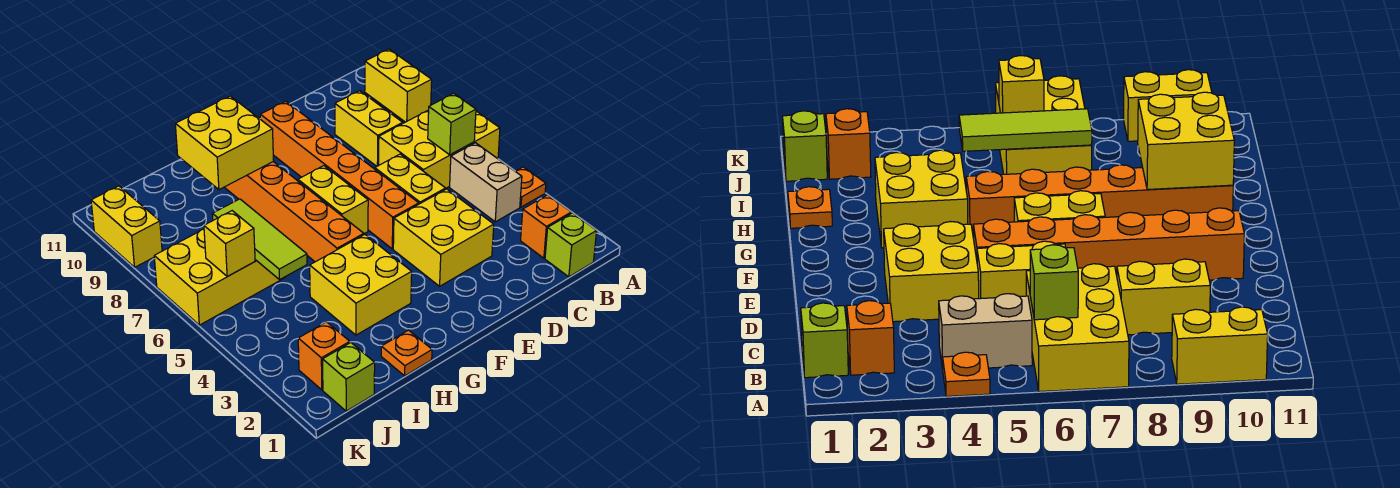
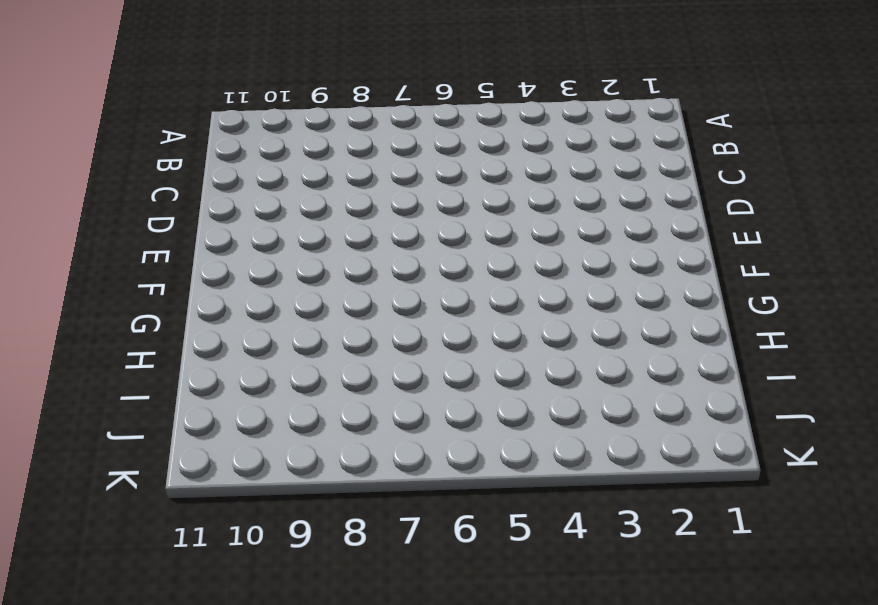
none -> orange plate A4 level 1
none -> yellow brick A6:C7 level 1
none -> yellow brick A9:A10 level 1

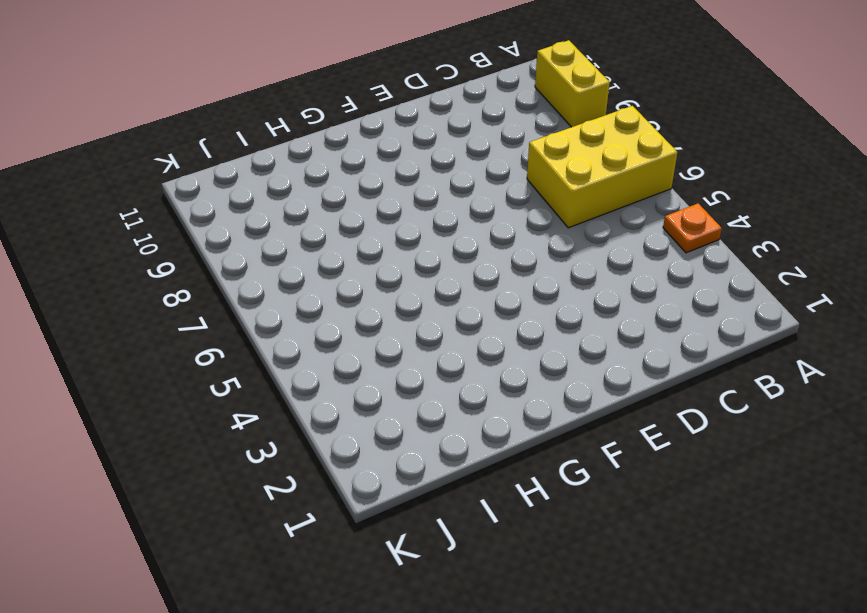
none -> lime brick B1 level 1
none -> orange brick B2 level 1
none -> tan brick B4:B5 level 1

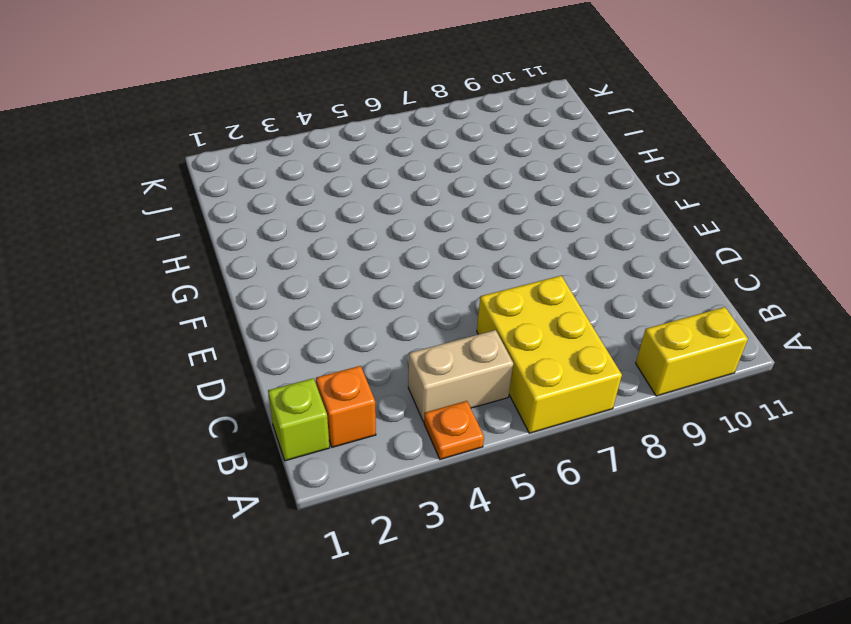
none -> yellow brick C8:C9 level 1
none -> yellow brick D3:E4 level 1
none -> yellow brick D5:D6 level 1

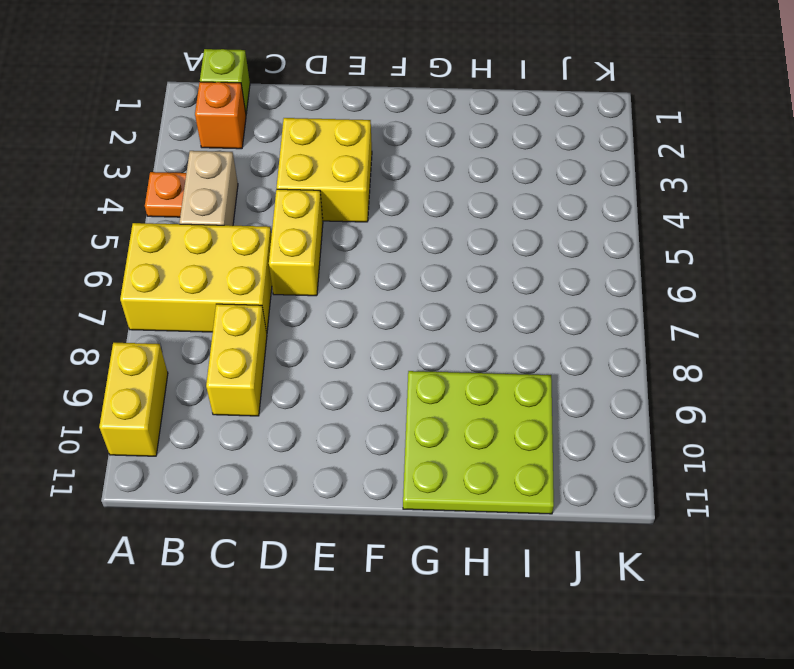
lime plate G9:I11 level 1 -> orange brick G5:G10 level 1
none -> orange brick E5:E10 level 1
none -> yellow brick F6:F7 level 1
none -> yellow brick G3:H4 level 1

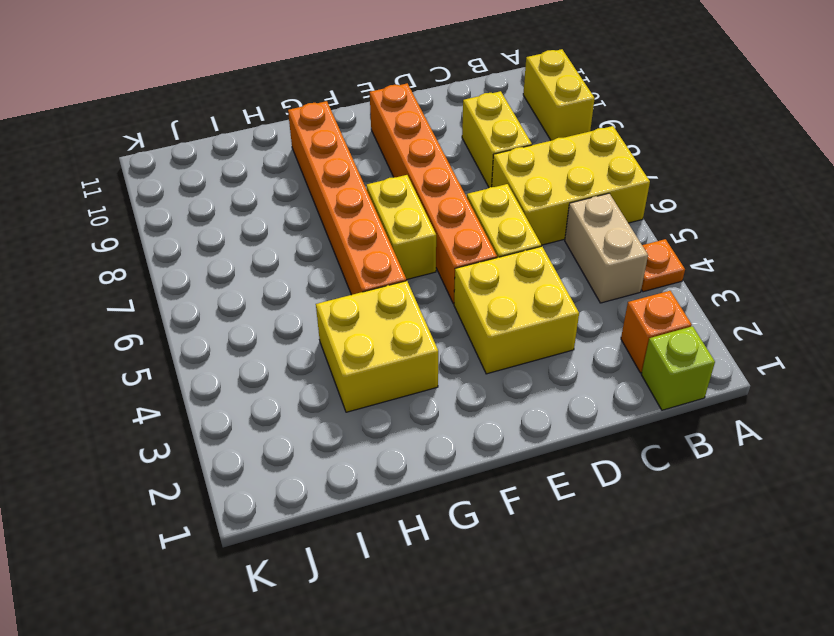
none -> orange plate H1 level 1
none -> yellow brick I6:K7 level 1
none -> lime brick J1 level 1

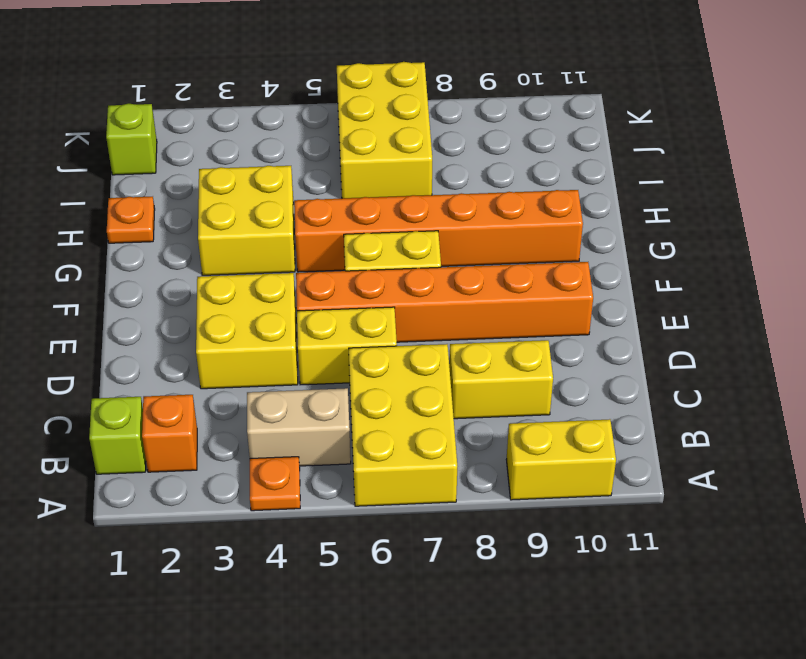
none -> orange brick J2 level 1
none -> yellow brick K9:K10 level 1
none -> lime brick B6 level 2

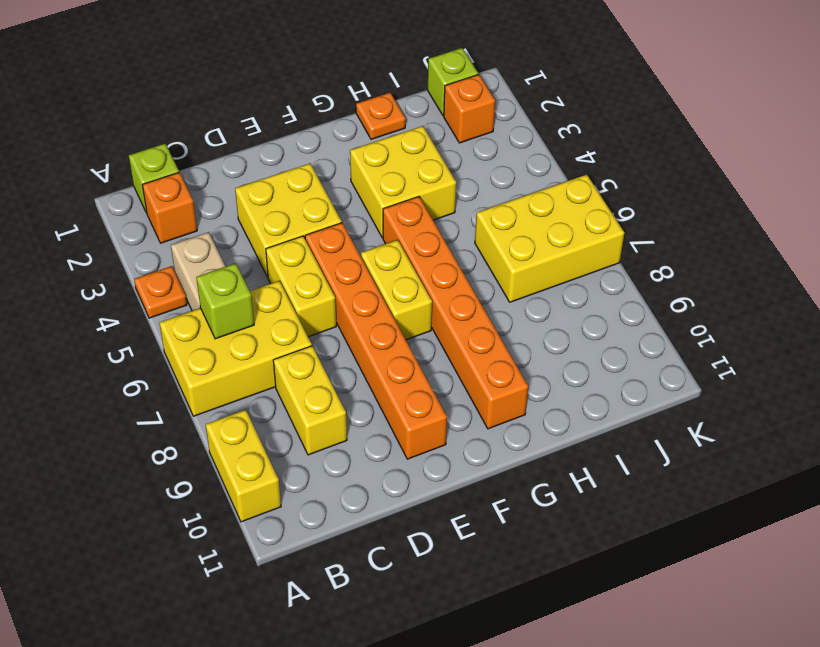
none -> yellow brick K9:K10 level 1
none -> yellow brick G9:H10 level 2
none -> lime tile I5:I7 level 2

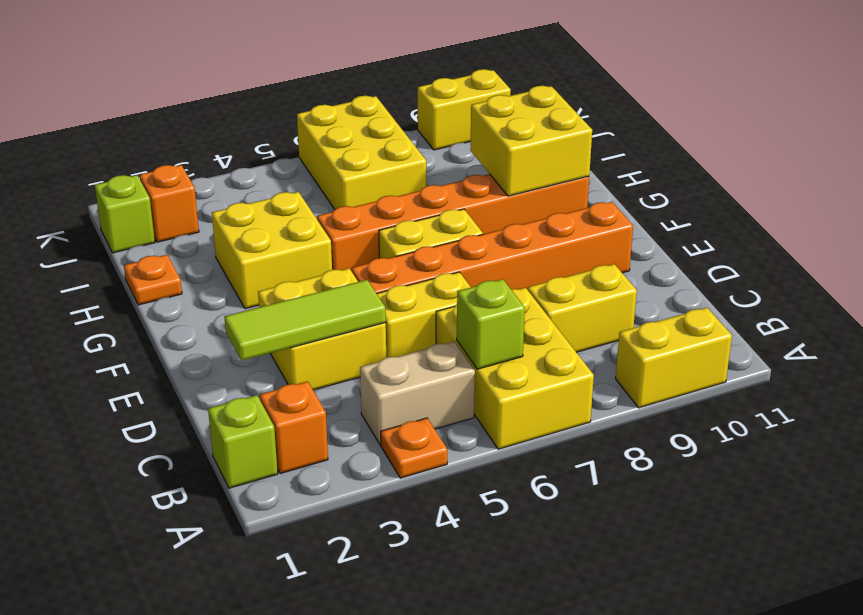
lime tile D2:D4 level 2 -> lime tile I5:I7 level 2
none -> yellow brick J6 level 2

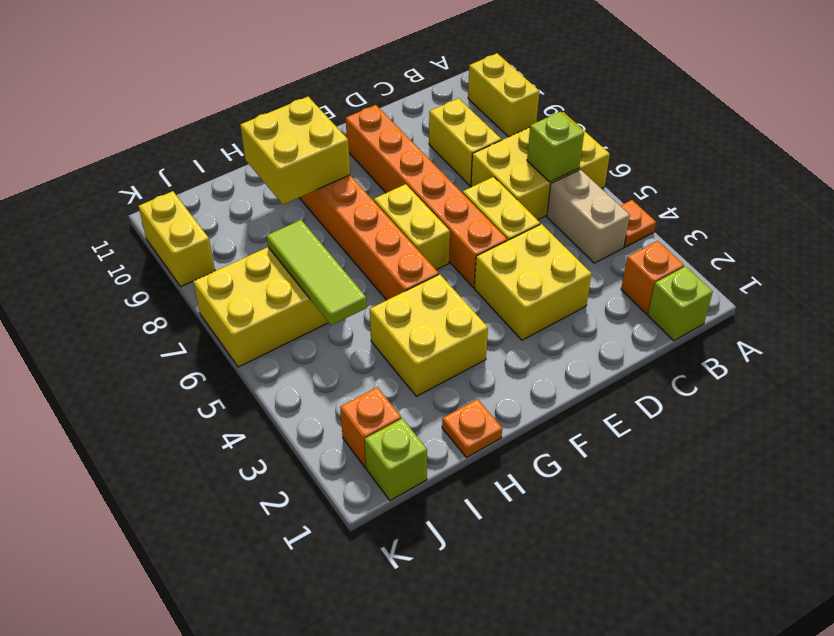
none -> yellow brick J6 level 2

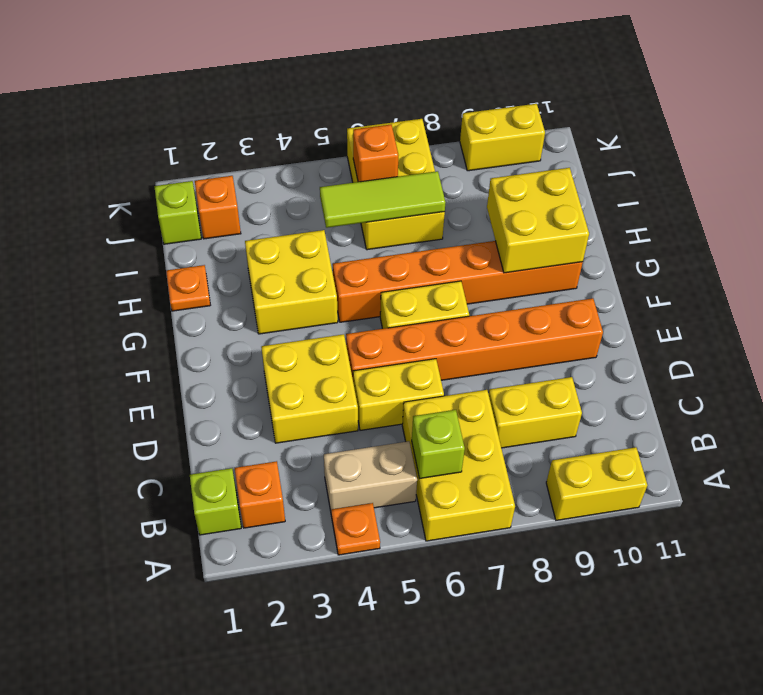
orange brick J6 level 2 -> yellow brick J6 level 2

